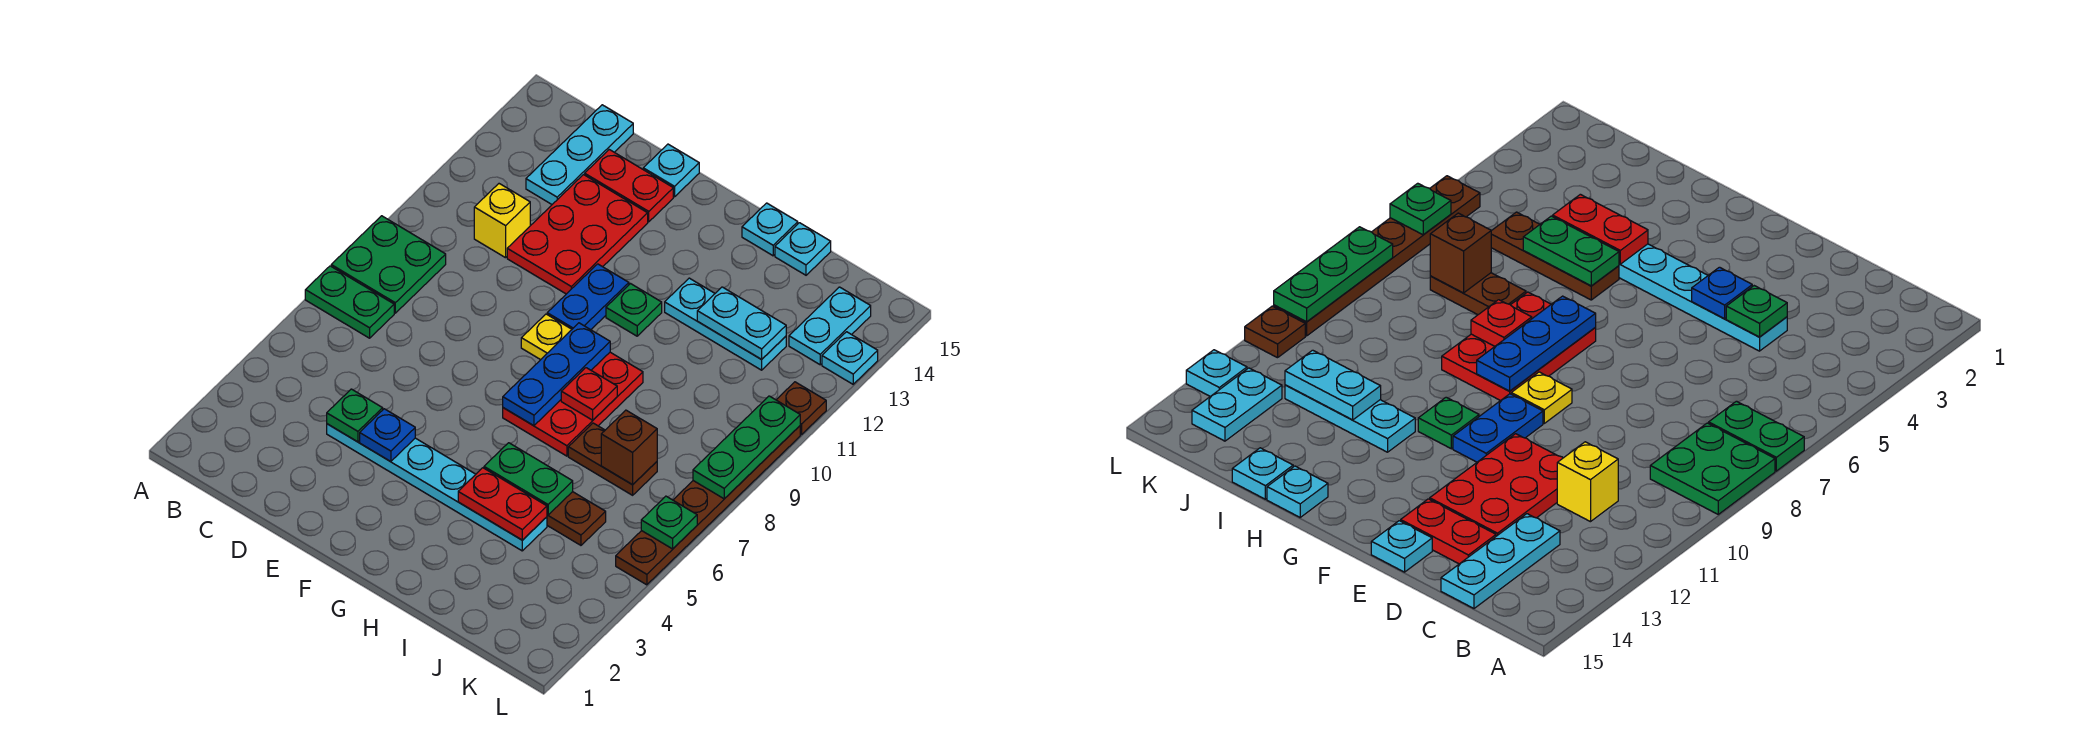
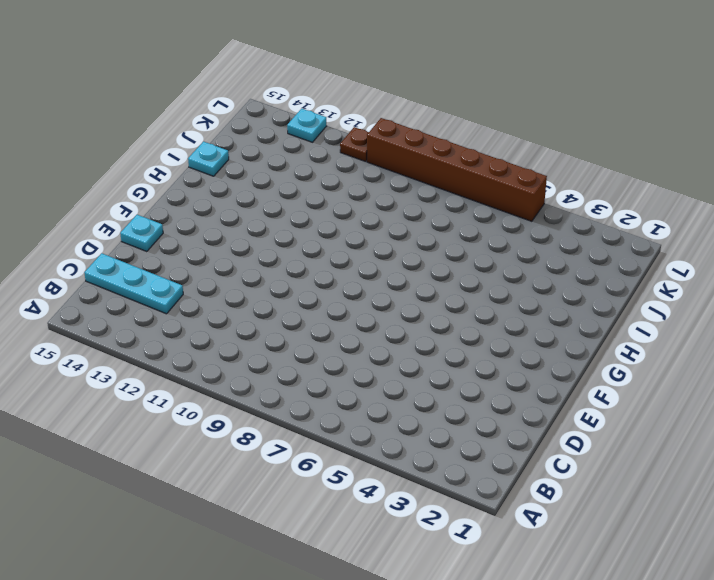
brown brick L5:L10 level 1 -> brown plate L5:L10 level 1
none -> green plate A7:B7 level 1
none -> green plate A8:B9 level 1
none -> yellow brick C11 level 1
none -> cyan plate D4:I4 level 1

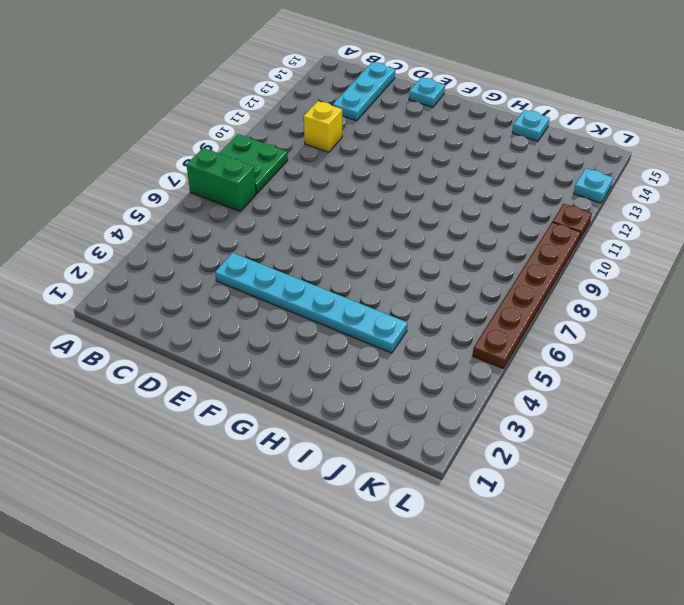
green brick A7:B7 level 1 -> green plate A7:B7 level 1
none -> red plate D11:E13 level 1
none -> red plate D14:E14 level 1
none -> yellow plate F9 level 1
none -> blue plate F10:F11 level 1

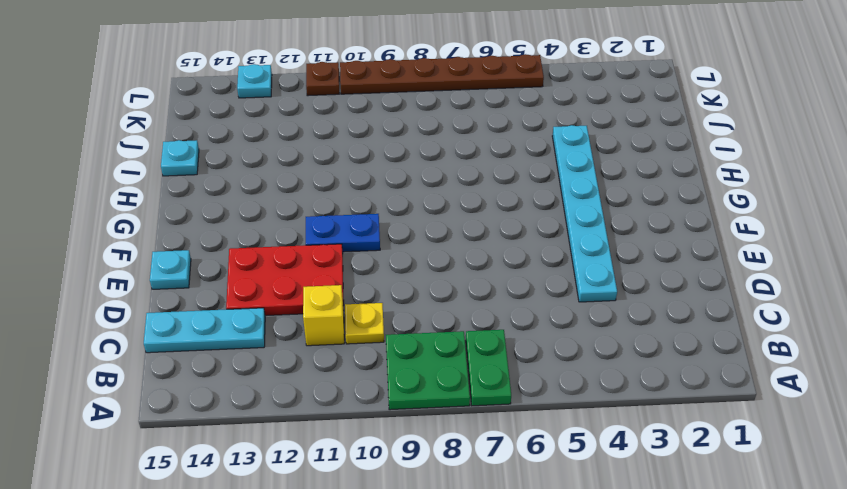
yellow plate C10 level 1 -> yellow plate F9 level 1
none -> red plate D14:E14 level 1
none -> red plate G7:H9 level 1
none -> green plate G11 level 1
none -> brown plate H5:J5 level 1

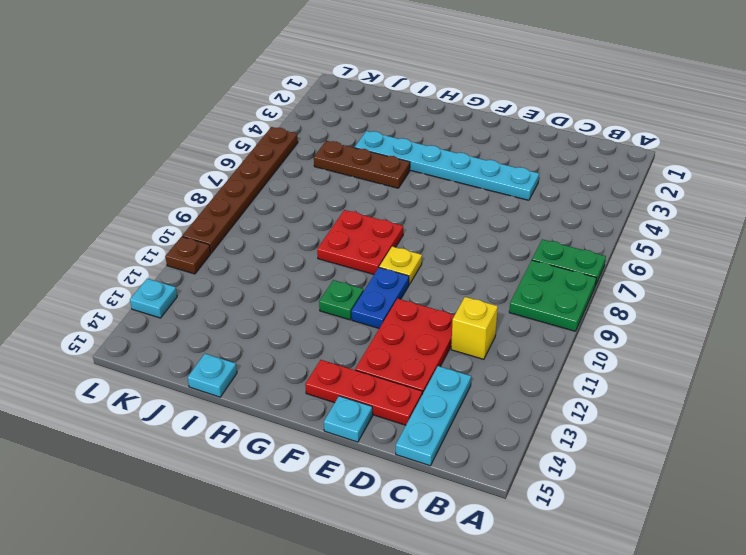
red plate D14:F14 level 1 -> red plate D14:E14 level 1
red plate G8:H9 level 1 -> red plate G7:H9 level 1
none -> cyan plate H12:J12 level 1
none -> cyan plate H15 level 1
none -> brown plate I7:J7 level 1
none -> cyan plate K13:K14 level 1

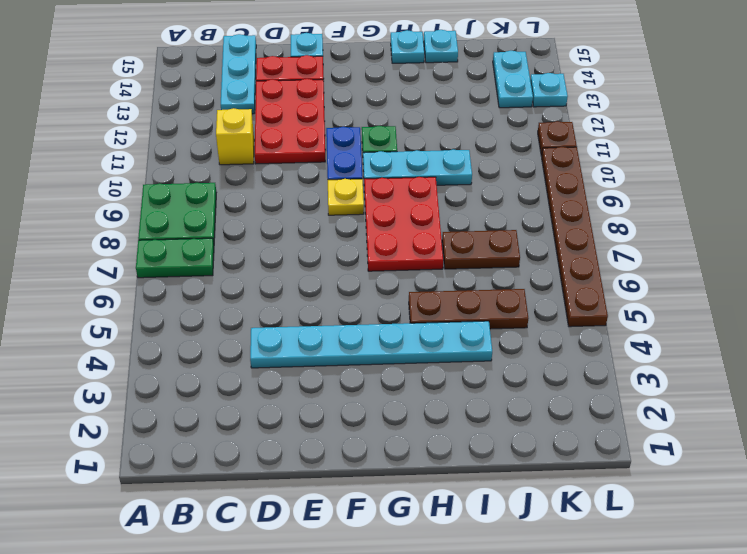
cyan plate G10:I10 level 1 -> cyan plate H12:J12 level 1
none -> green plate D4 level 2
none -> blue plate E4 level 2
none -> blue plate G7:G9 level 2
none -> red plate H4:I4 level 2

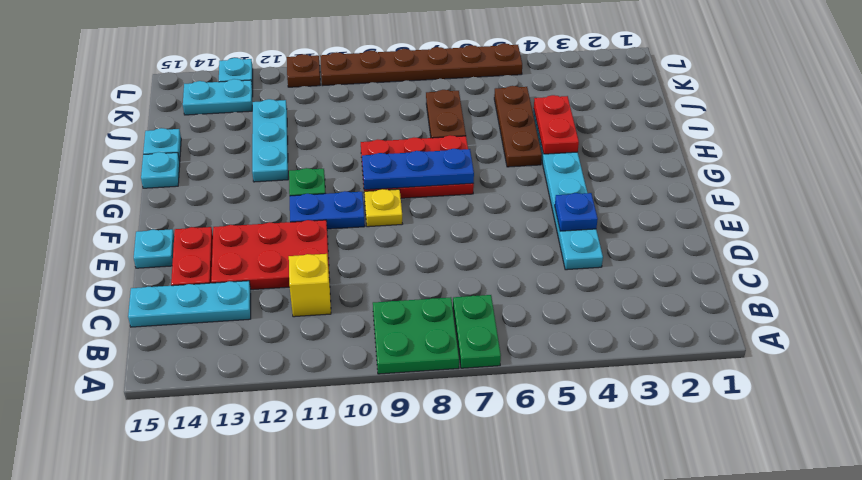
none -> green plate D4 level 2
none -> green plate H5:I5 level 2
none -> red plate H8 level 2
none -> cyan plate I12:J12 level 2

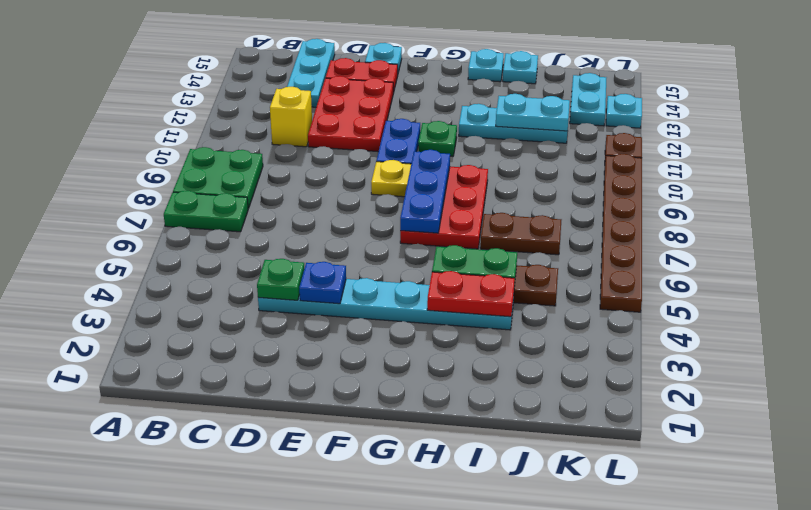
none -> red plate H8 level 2
none -> brown brick J7 level 2
none -> green plate L6 level 2
none -> green plate L8:L10 level 2

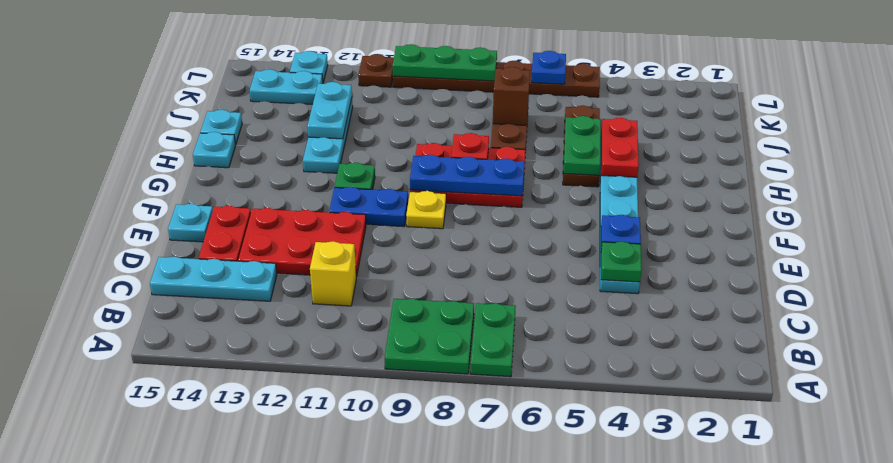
blue plate L6 level 2 -> green plate L6 level 2

